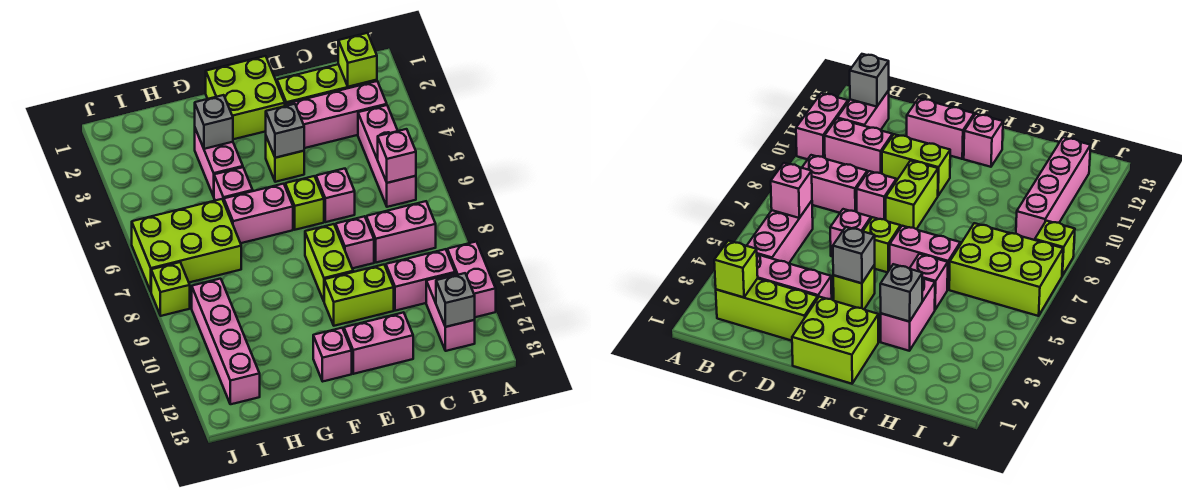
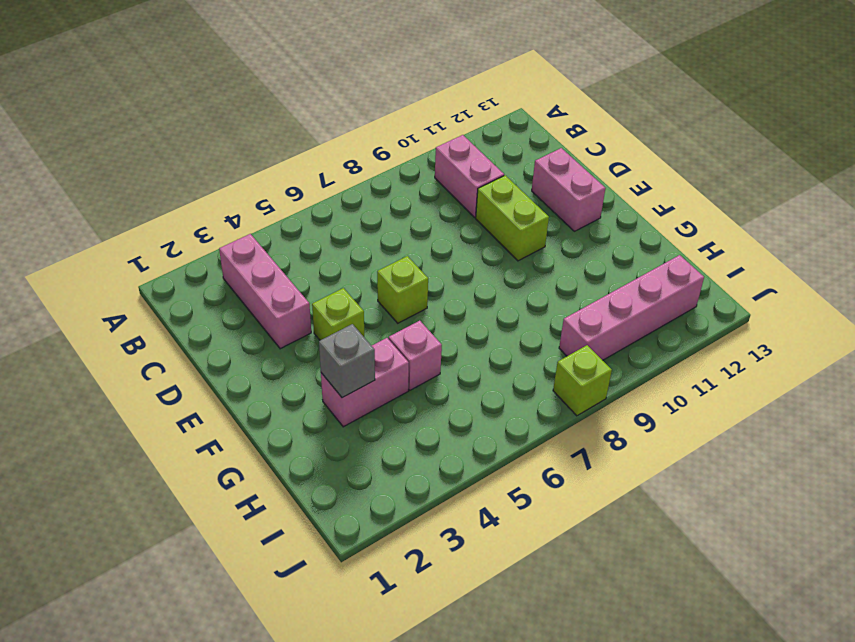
none -> pink brick A10:A11 level 1
none -> lime brick B2:D2 level 1
none -> pink brick B4:B6 level 1

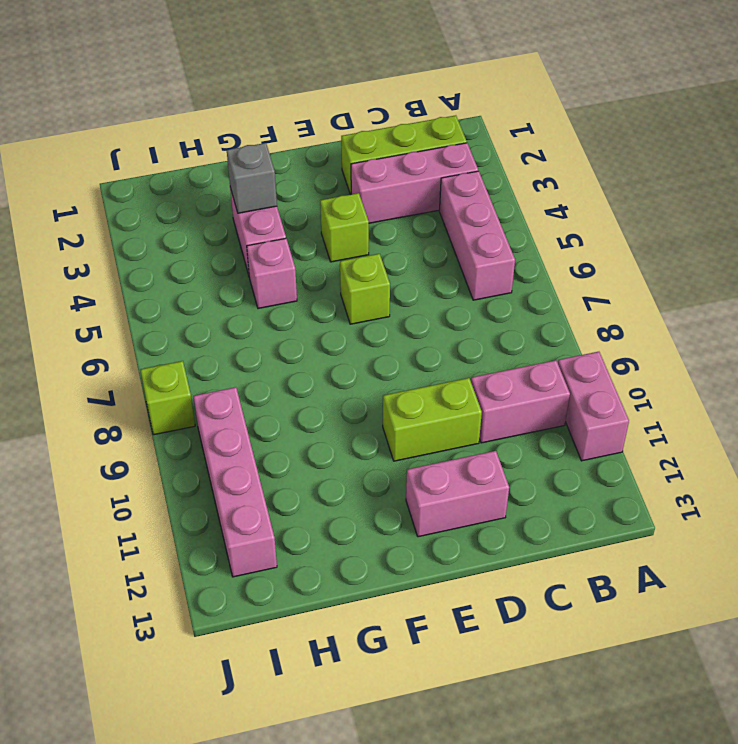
none -> pink brick B8:C8 level 1
none -> pink brick B11:B12 level 1
none -> pink brick D6 level 1

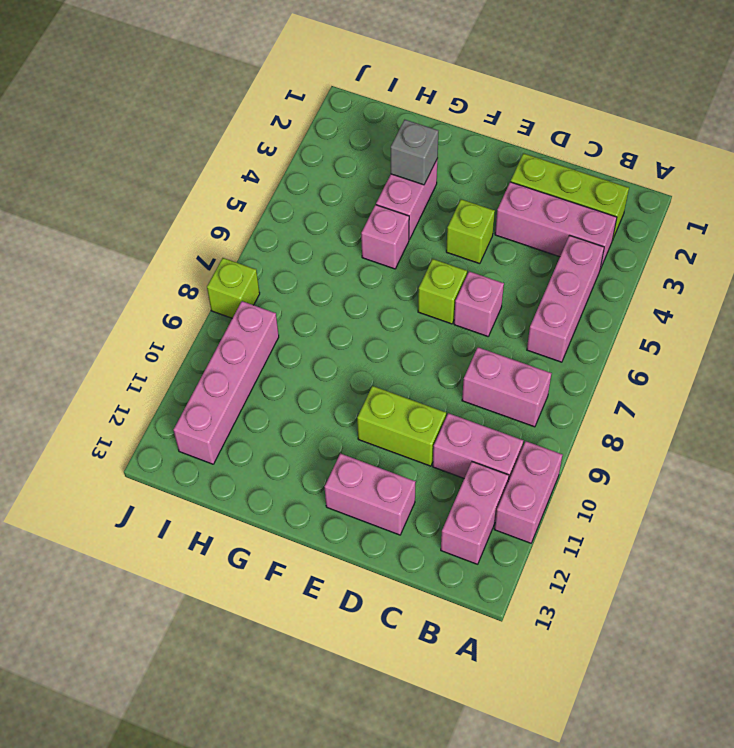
none -> pink brick D8 level 1
none -> lime brick E1:F2 level 1
none -> lime brick E8:E9 level 1

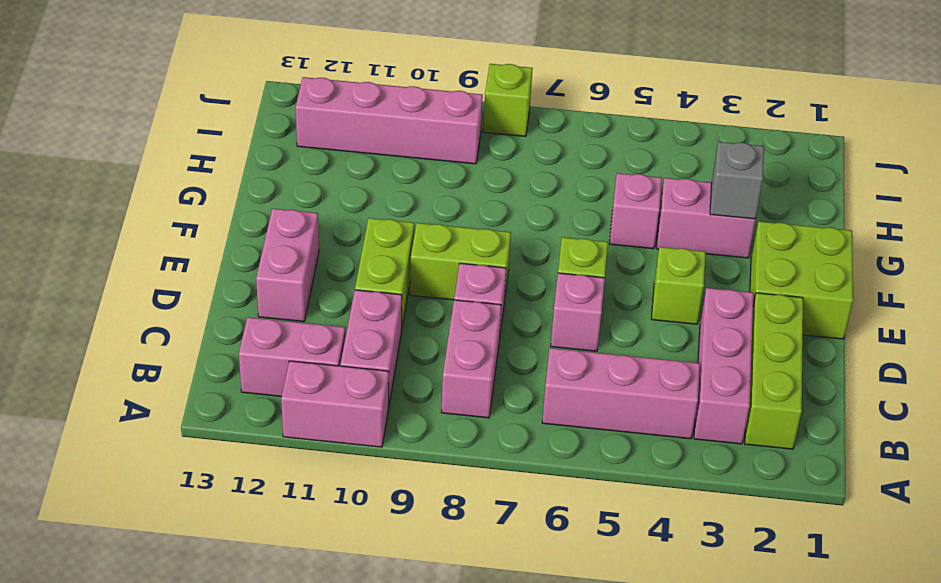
none -> pink brick F6:G6 level 1
none -> pink brick F12 level 1
none -> lime brick H6:J7 level 1

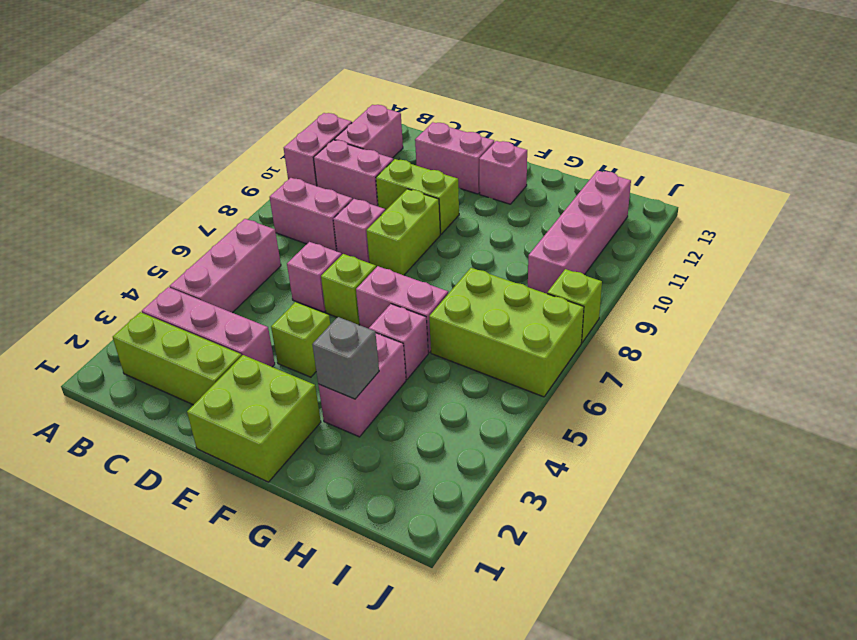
none -> lime brick B2 level 2
none -> pink brick B6 level 2
none -> grey brick B12 level 2

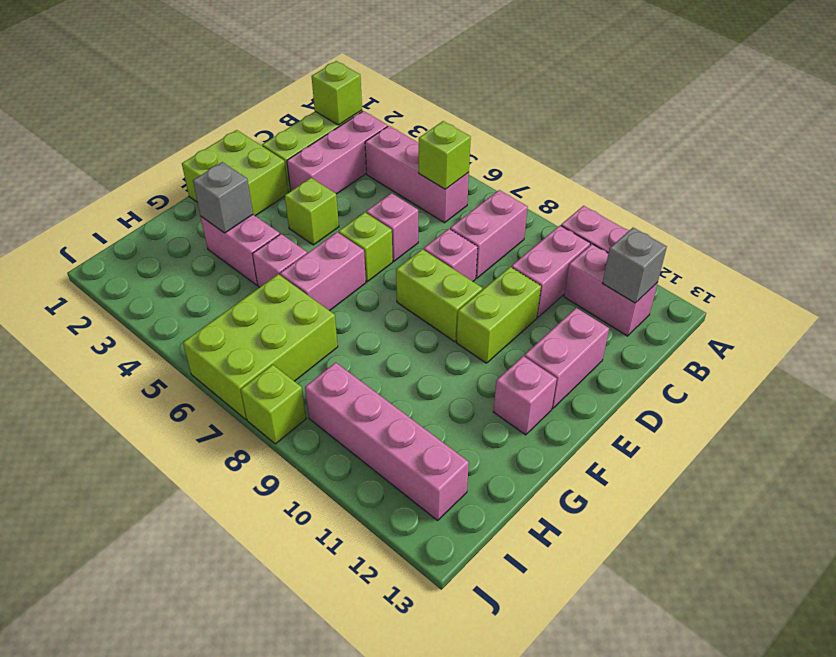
lime brick B6 level 2 -> pink brick B6 level 2
none -> grey brick E4 level 2

